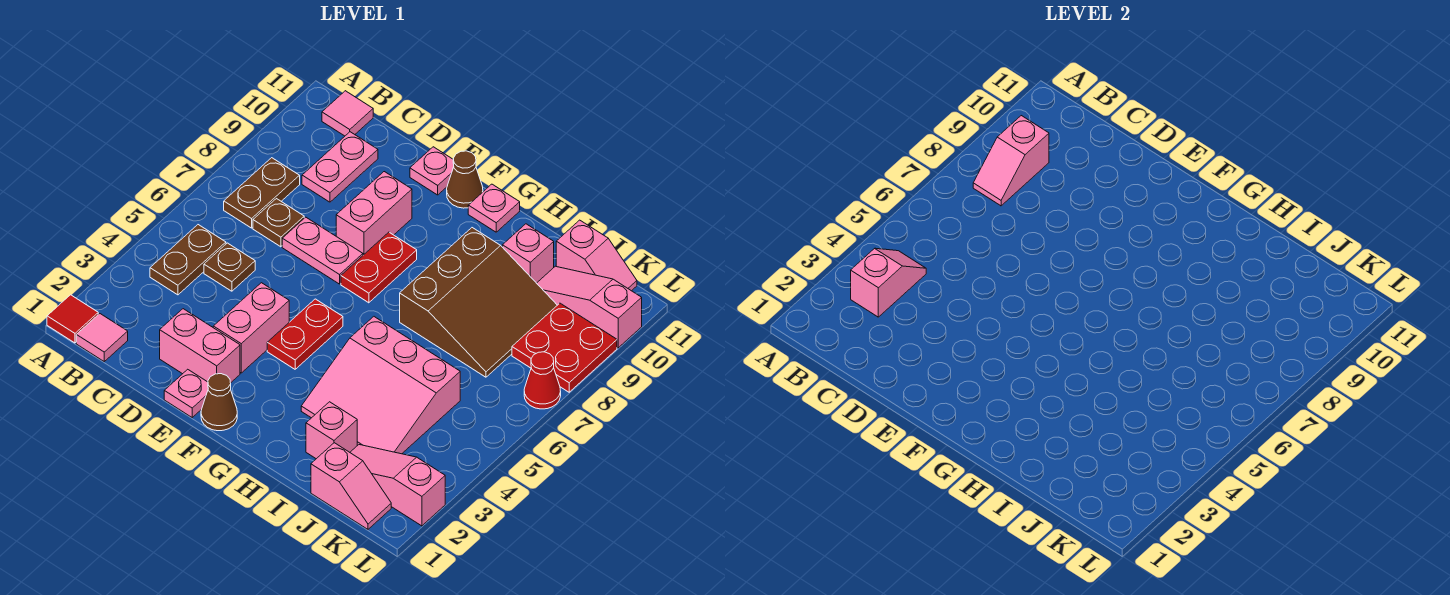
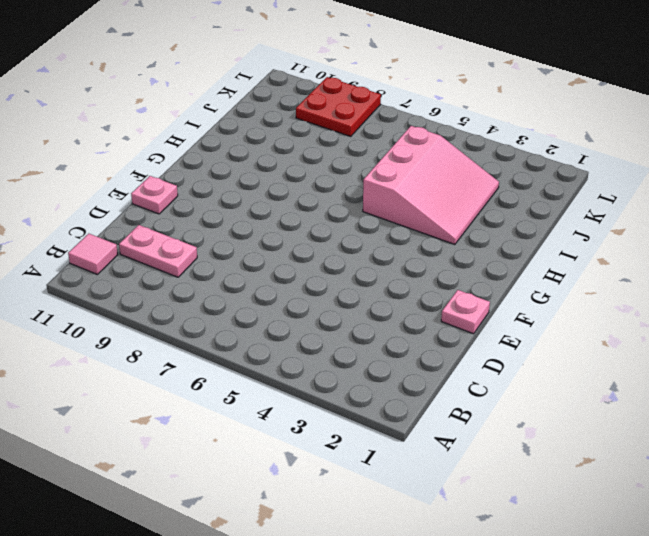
none -> red tile A1 level 1
none -> pink tile B1 level 1
none -> brown plate B4:B5 level 1
none -> brown plate B7:B8 level 1

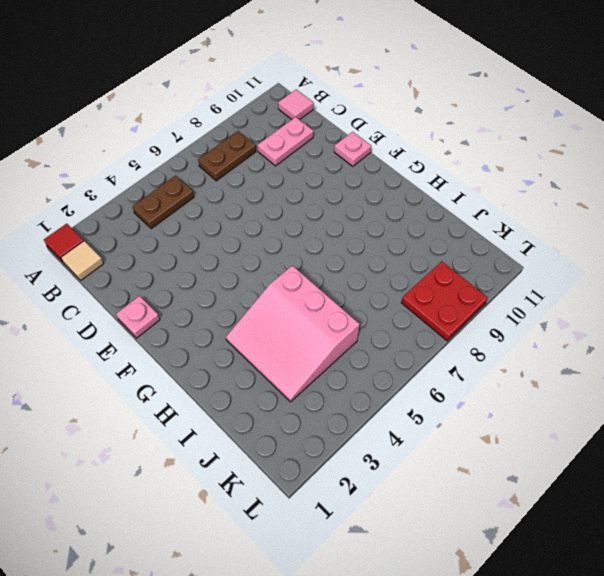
tan tile B1 level 1 -> pink tile B1 level 1
none -> brown plate C5 level 1
none -> brown plate C7 level 1
none -> pink brick D2:E2 level 1
none -> pink plate D7:E7 level 1

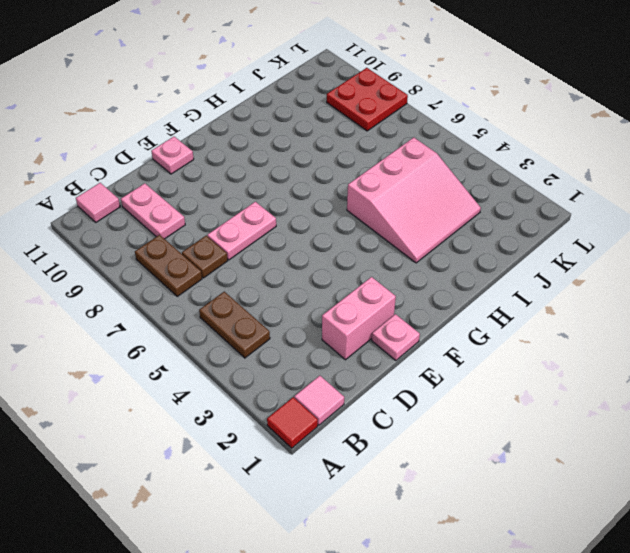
none -> brown plate C5 level 1
none -> pink brick E3:E4 level 1
none -> pink brick E8:E9 level 1
none -> brown cone F1 level 1

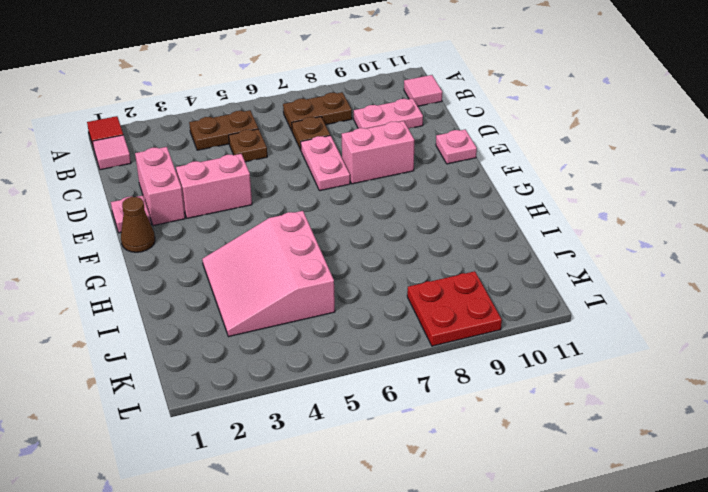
none -> red plate F4:F5 level 1
none -> red plate F7:F8 level 1
none -> brown cone F11 level 1
none -> pink plate G11 level 1

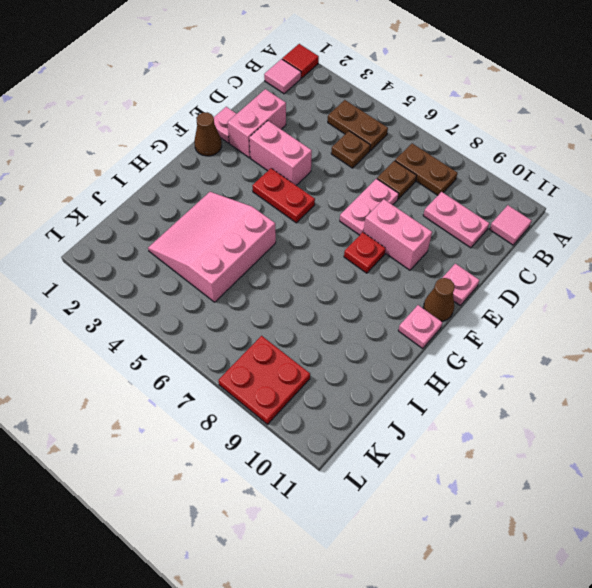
red plate F8 level 1 -> red plate F7:F8 level 1
none -> brown slope H7:J9 level 1 top H
none -> pink brick I2 level 1
none -> pink brick I10 level 1
none -> pink slope J1:K1 level 1 top J

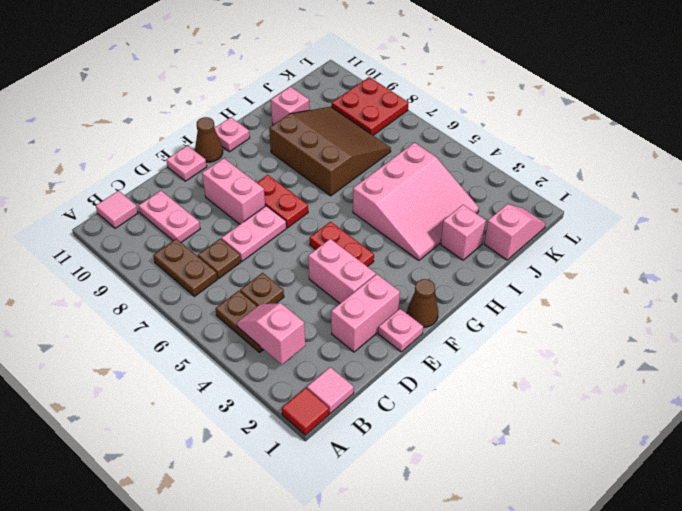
none -> pink slope J2:L2 level 1 top L
none -> pink slope J10:L10 level 1 top L
none -> pink slope J11:K11 level 1 top J
none -> red cone L7 level 1

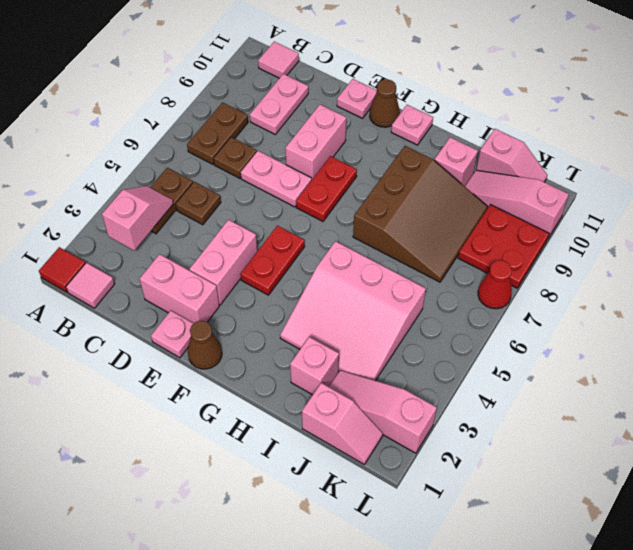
none -> pink slope B8:B9 level 2 top 9

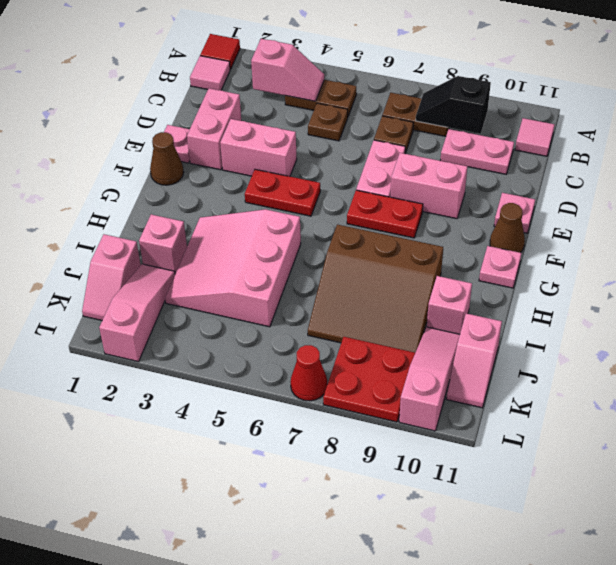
black slope B8:B9 level 2 top 9 -> pink slope B8:B9 level 2 top 9

